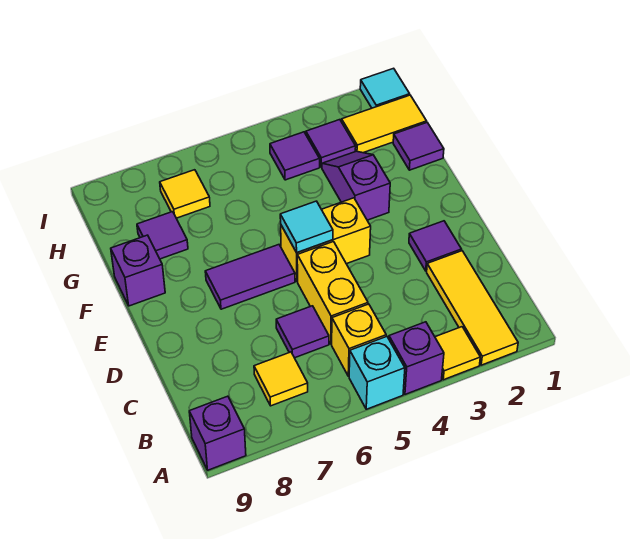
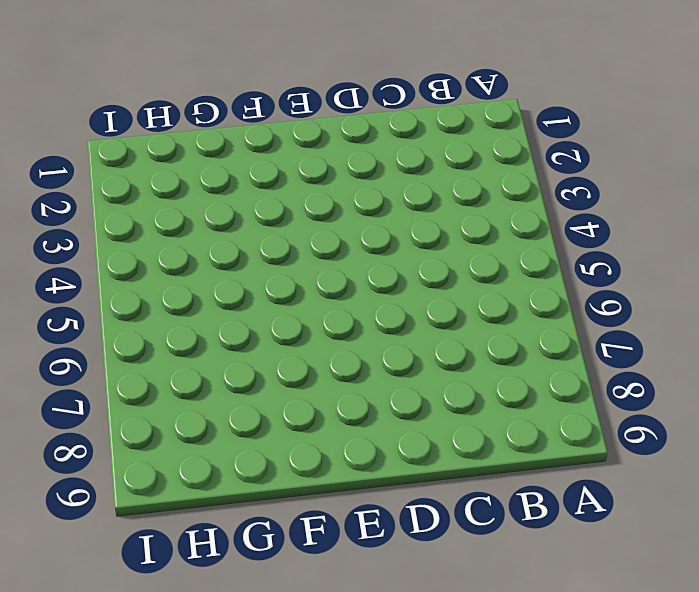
none -> yellow tile A2:C2 level 1
none -> yellow tile A3 level 1
none -> purple brick A4 level 1

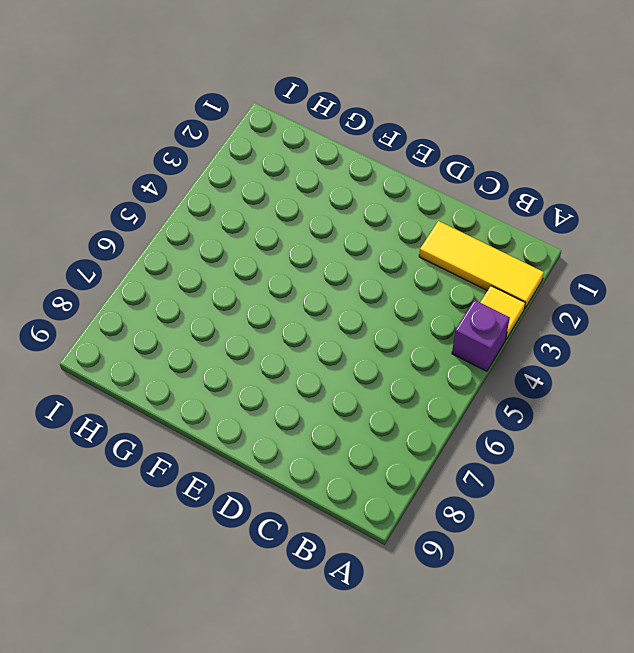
none -> cyan brick A5 level 1
none -> purple brick A9 level 1
none -> yellow brick B5 level 1

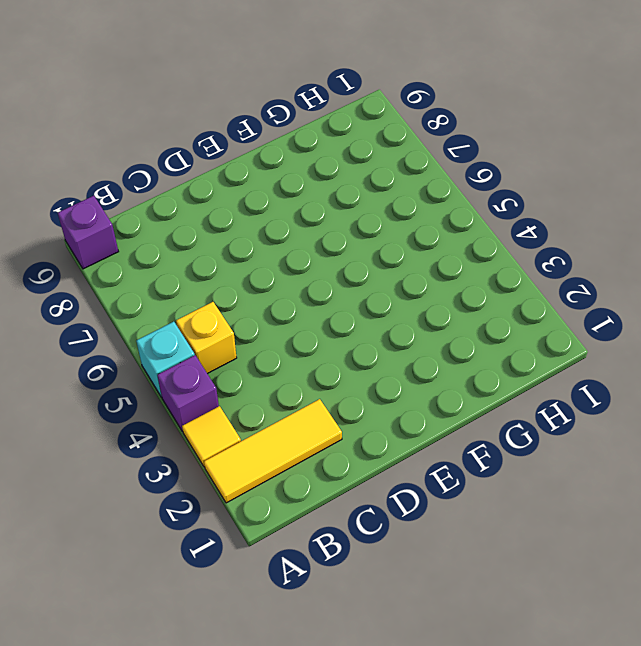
none -> yellow tile B7 level 1
none -> yellow brick C5:D5 level 1
none -> purple tile C6 level 1

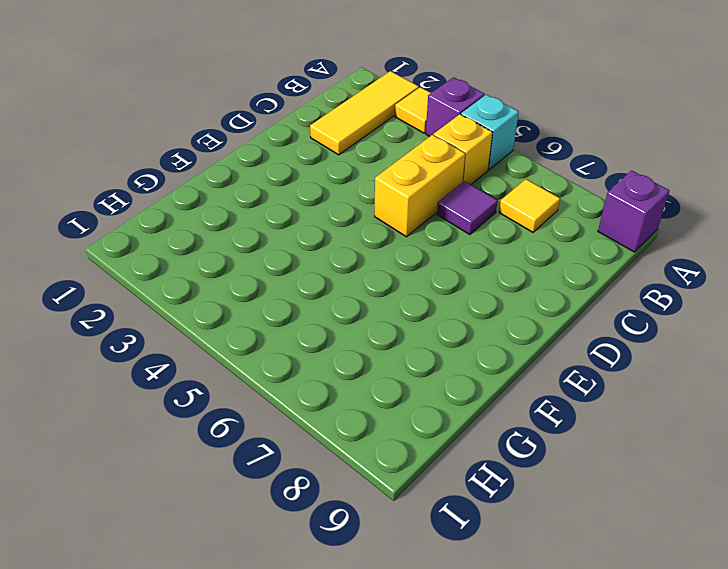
none -> purple tile D2 level 1
none -> yellow brick E4:E5 level 1
none -> purple tile E6:E7 level 1

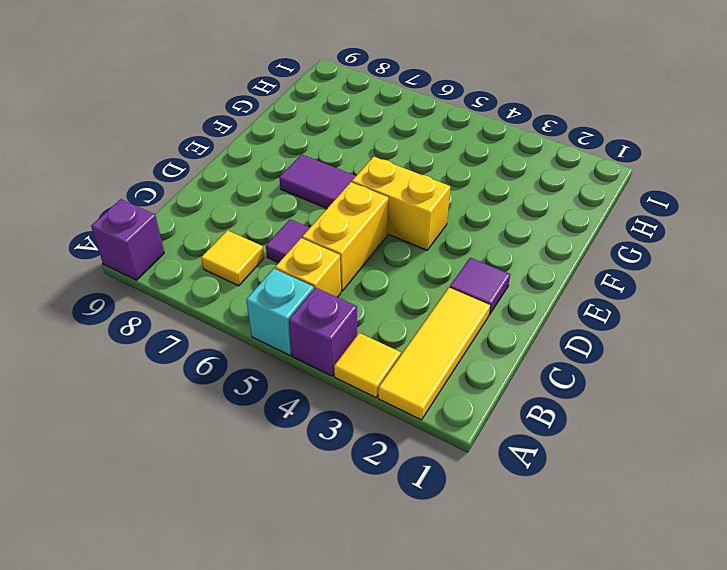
none -> purple slope F3:G3 level 1 top F
none -> purple brick F9 level 1
none -> purple tile G1 level 1

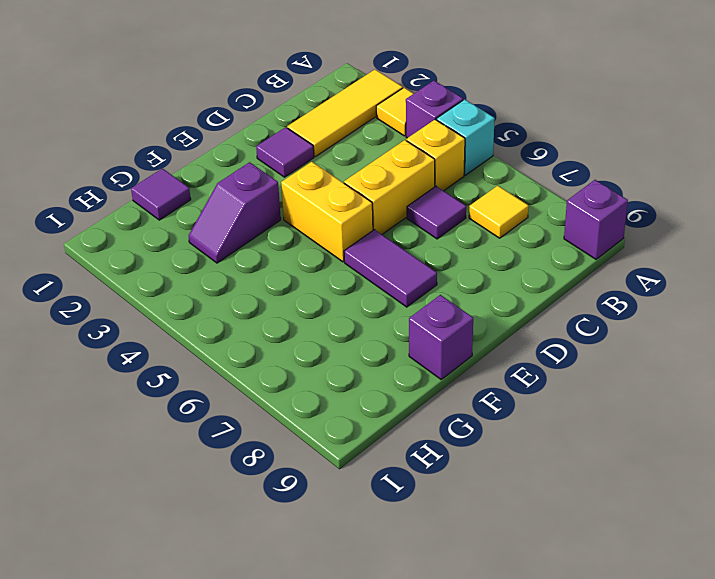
none -> purple tile G8 level 1
none -> yellow tile H1:H2 level 1
none -> purple tile H3 level 1

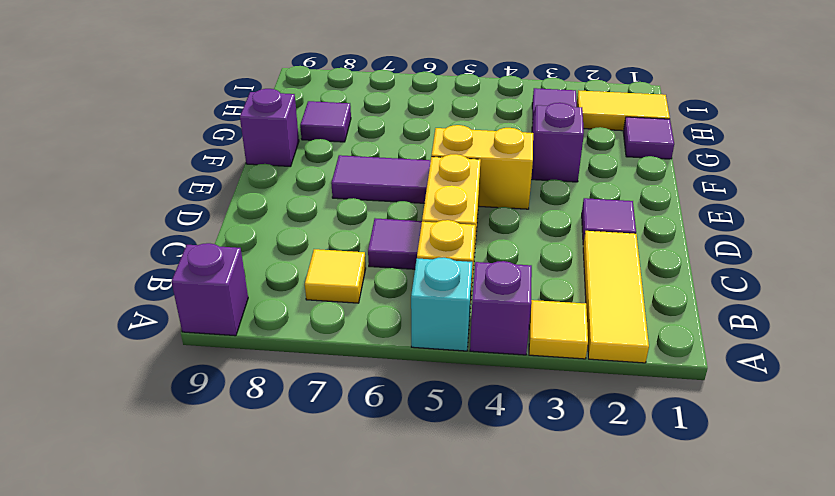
none -> purple tile H4 level 1
none -> yellow tile H7 level 1
none -> cyan tile I1 level 1

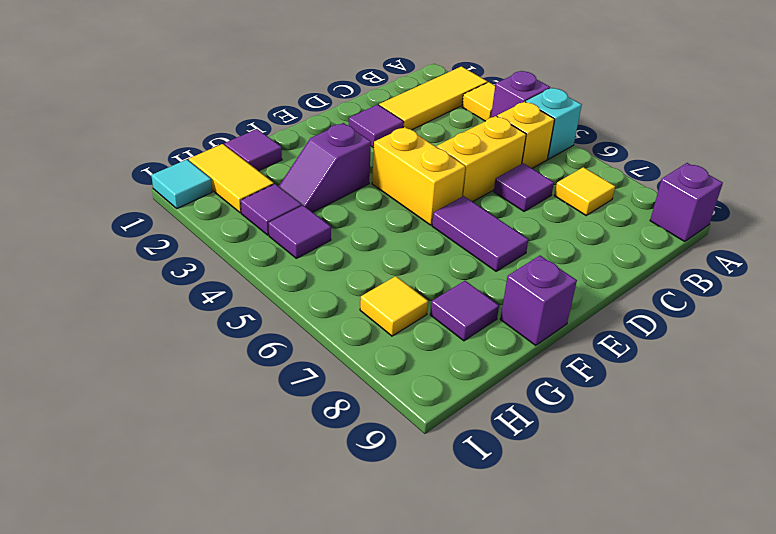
none -> cyan tile E5 level 2

